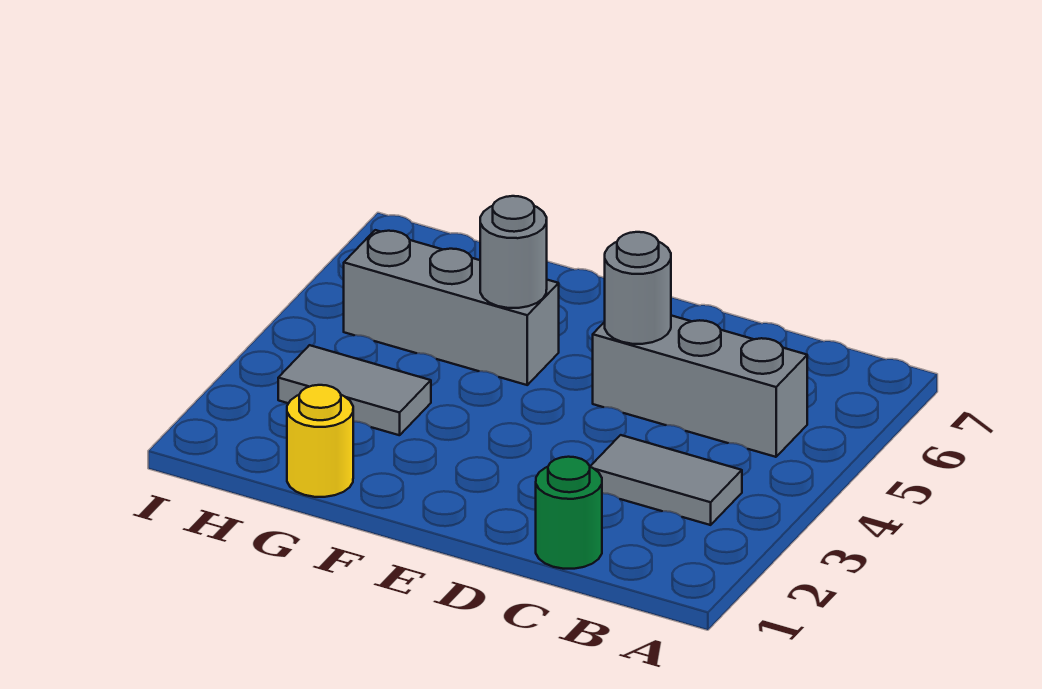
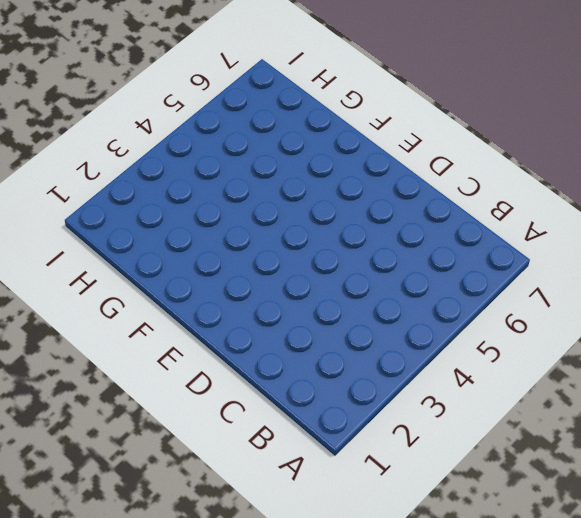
none -> grey tile B3:C3 level 1
none -> grey brick B5:D5 level 1

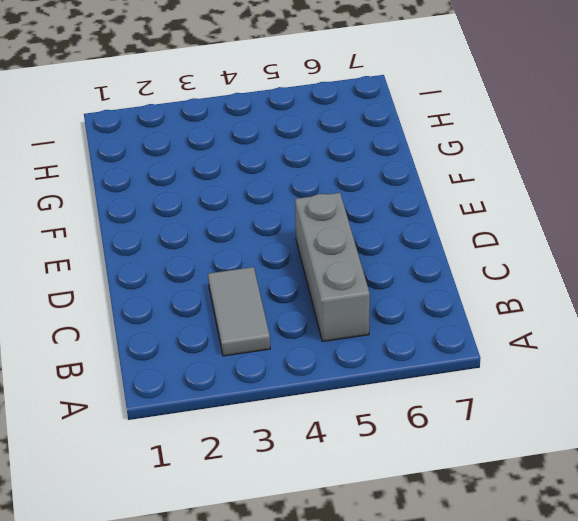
none -> green round brick C1 level 1
none -> grey brick F5:H5 level 1

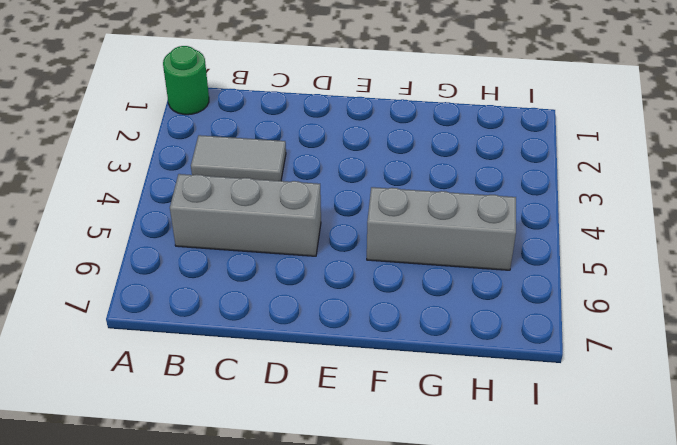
green round brick A1 level 1 -> green round brick C1 level 1
none -> yellow round brick G1 level 1
none -> grey tile G3:H3 level 1

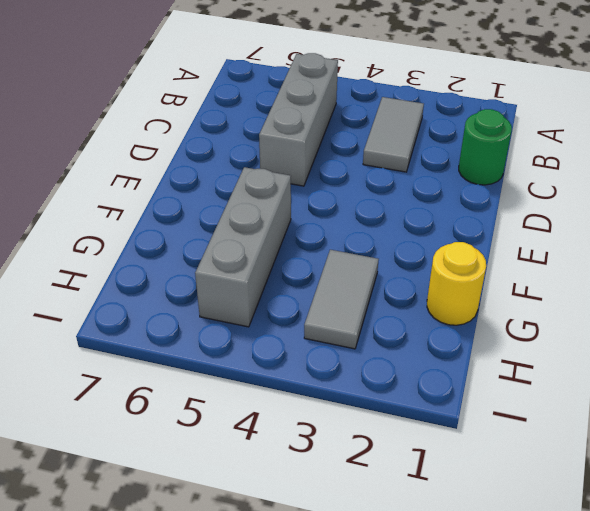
none -> grey round brick D5 level 2
none -> grey round brick F5 level 2

